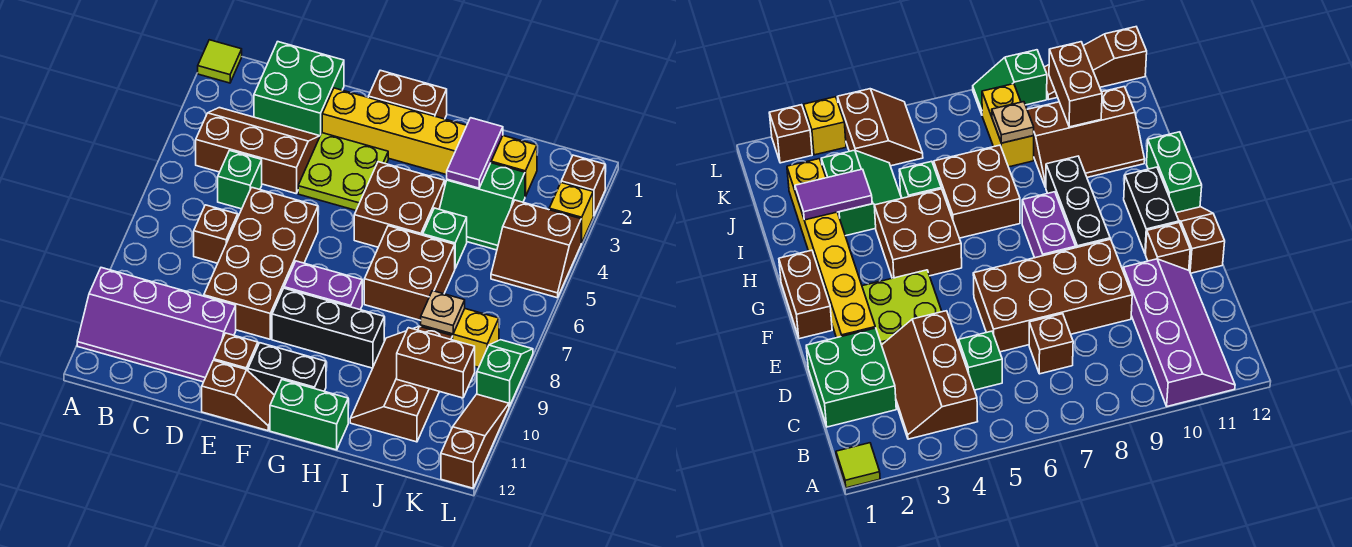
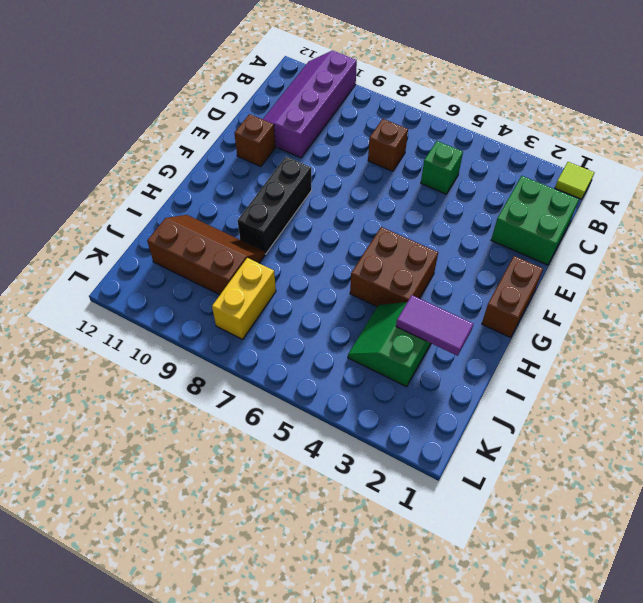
none -> brown slope B3:D4 level 1 top 4
none -> brown brick D6:E9 level 1
none -> yellow brick E2:J2 level 1
none -> lime plate E3:F4 level 1

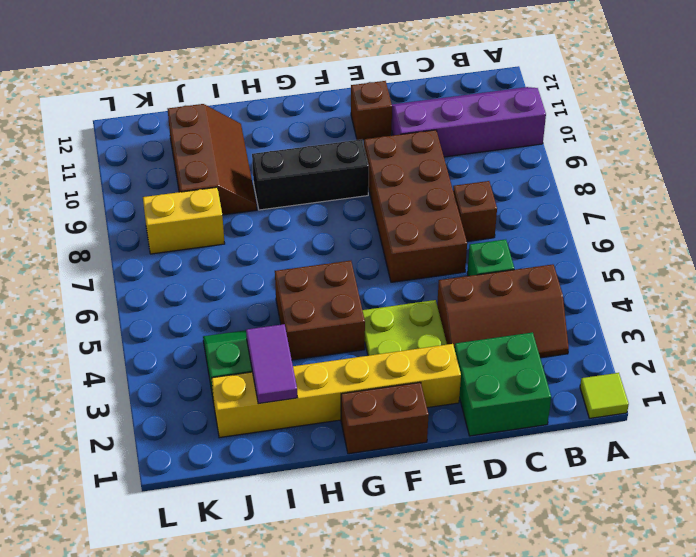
none -> brown slope E12:F12 level 1 top E
none -> purple brick F8:G8 level 1
none -> black brick F11:G11 level 1
none -> green brick G12:H12 level 1

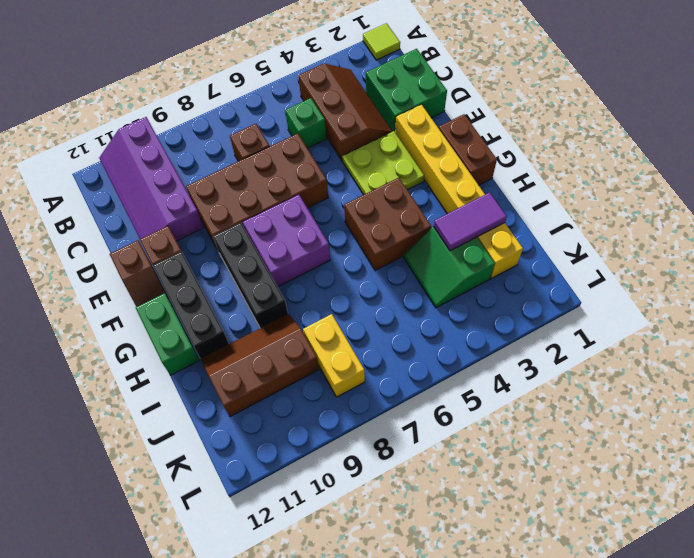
purple brick F7:G8 level 1 -> purple brick F8:G8 level 1
black brick F11:H11 level 1 -> black brick F11:G11 level 1
none -> brown brick H6:I7 level 1
none -> green brick I5 level 1
none -> brown slope K4:L5 level 1 top 4
none -> brown brick L2 level 1

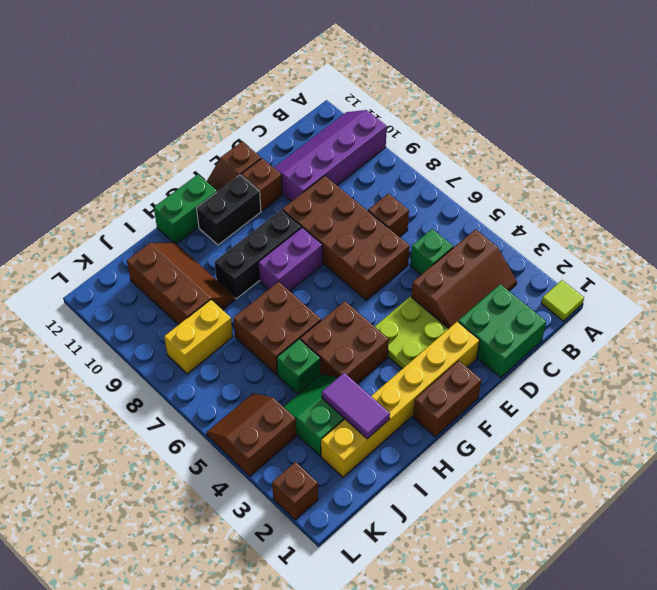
none -> yellow brick L3 level 1
none -> green slope L8:L9 level 1 top 9
none -> brown slope L10:L12 level 1 top 12
none -> tan plate J8 level 2

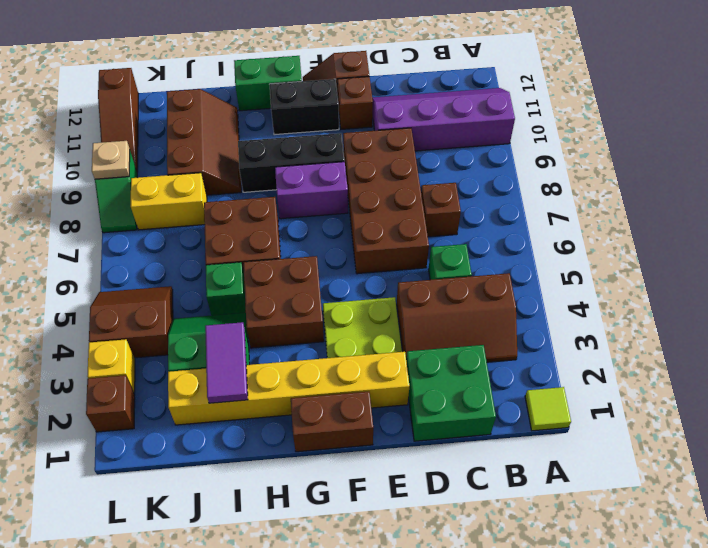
tan plate L9 level 2 -> tan plate J8 level 2
none -> brown brick J10:K10 level 2

